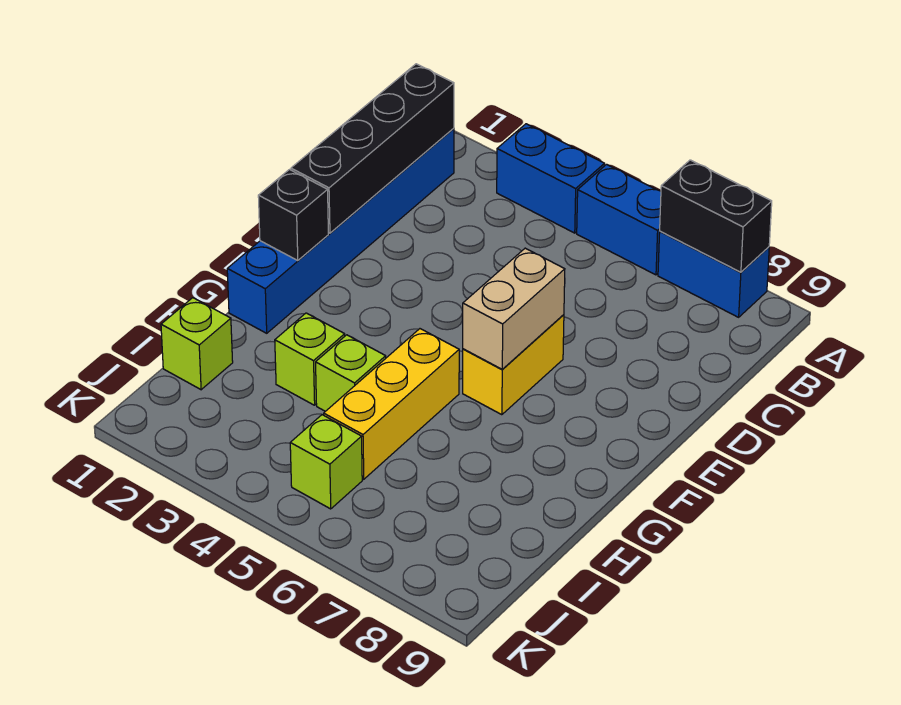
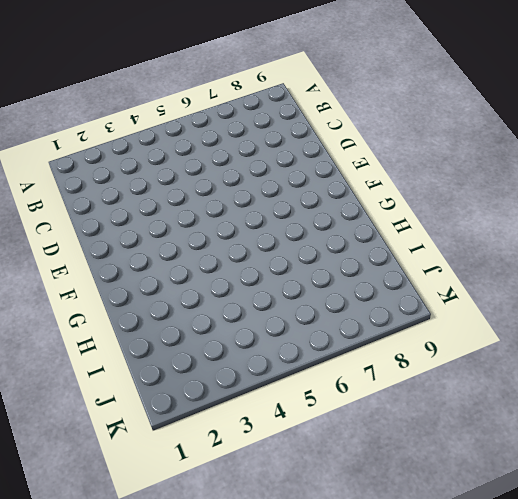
none -> blue brick A3:A4 level 1
none -> blue brick A5:A6 level 1
none -> blue brick A7:A8 level 1

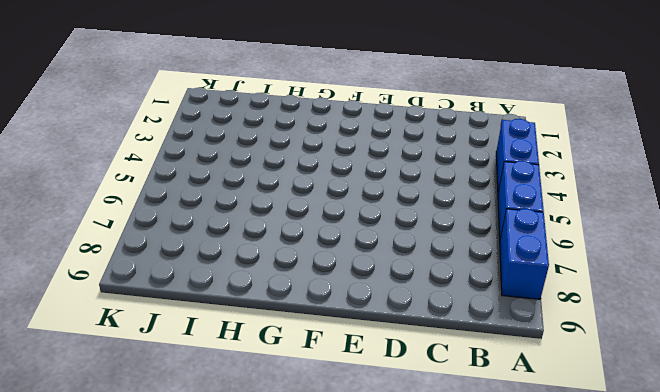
none -> blue brick B1:G1 level 1
none -> yellow brick E6:F6 level 1
none -> yellow brick G5:I5 level 1

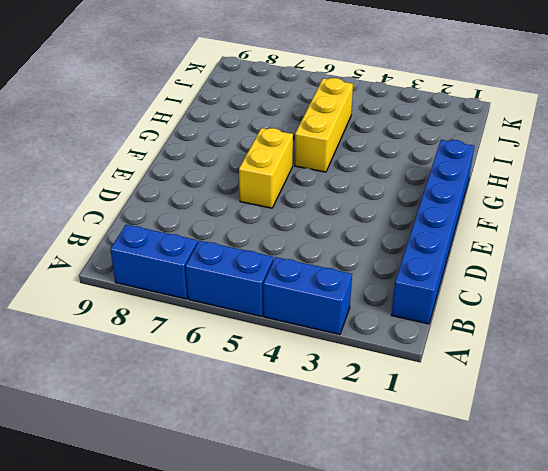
none -> lime brick H3 level 1
none -> lime brick H4 level 1
none -> lime brick I1 level 1

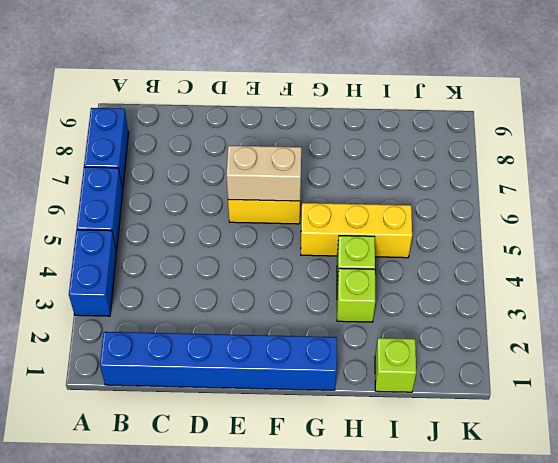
none -> lime brick J5 level 1
none -> black brick A7:A8 level 2
none -> black brick B1:E1 level 2

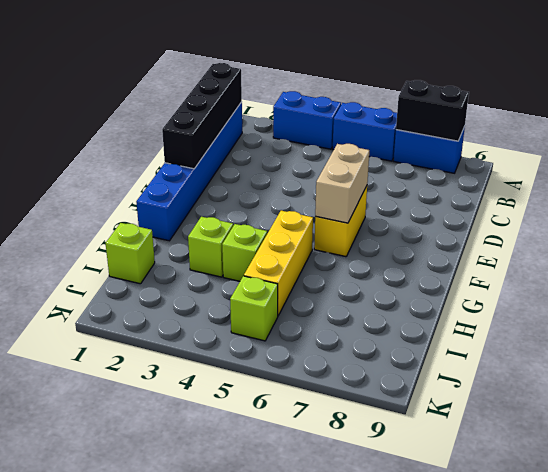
none -> black brick F1 level 2

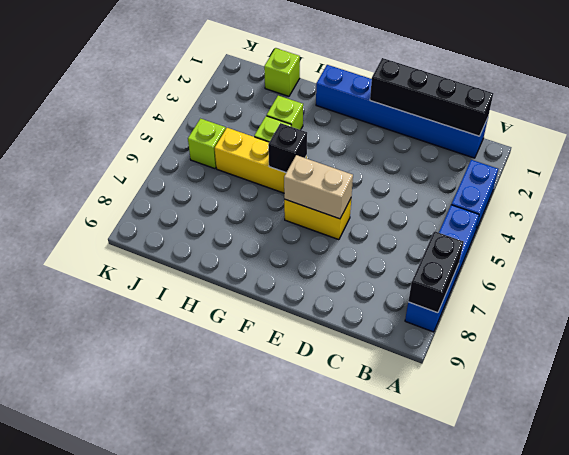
black brick G5 level 2 -> black brick F1 level 2

